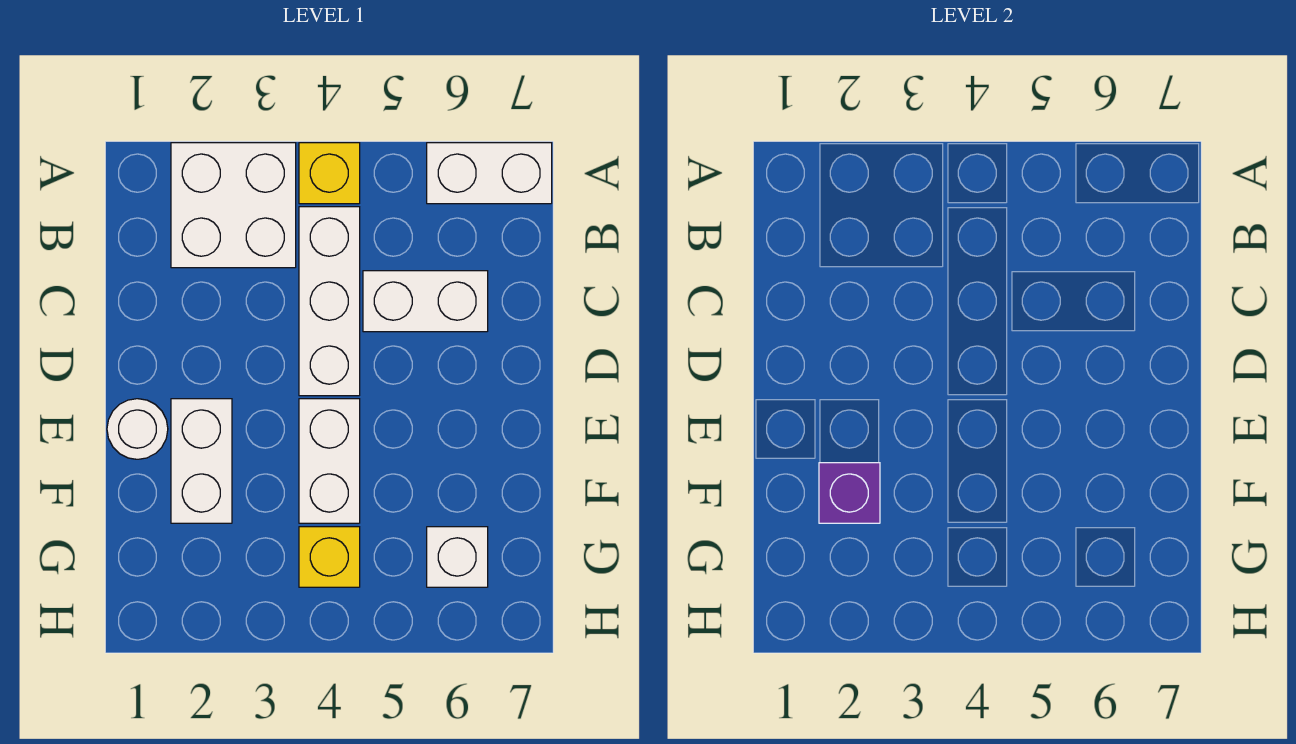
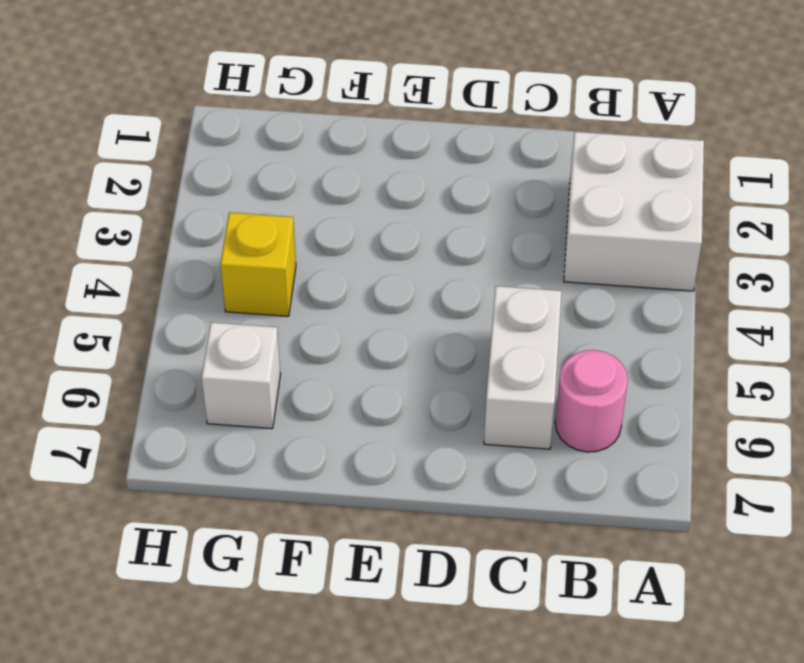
pink round brick B6 level 1 -> none
none -> yellow brick A4 level 1
none -> white brick A6:A7 level 1

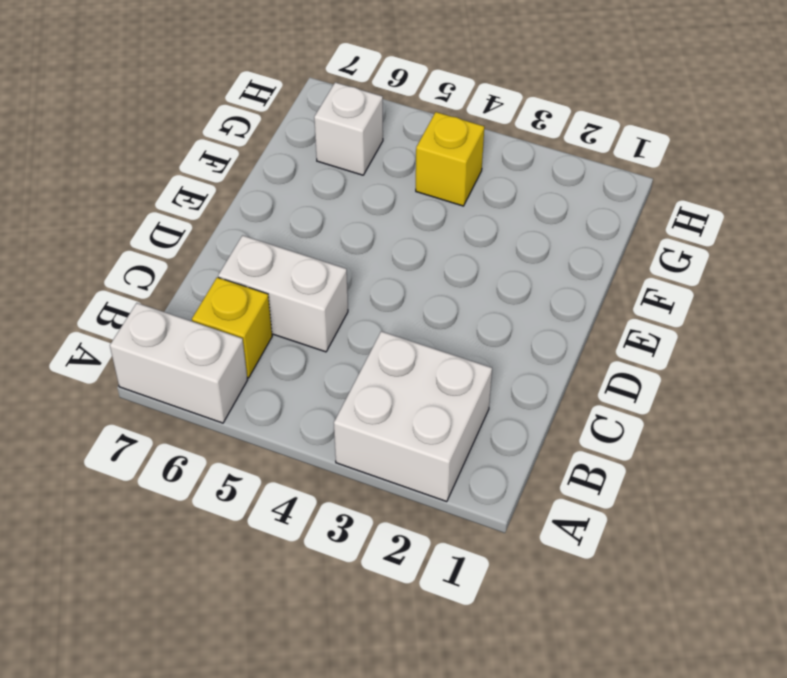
yellow brick B6 level 1 -> yellow brick A4 level 1
none -> white brick B4:D4 level 1
none -> white round brick E1 level 1

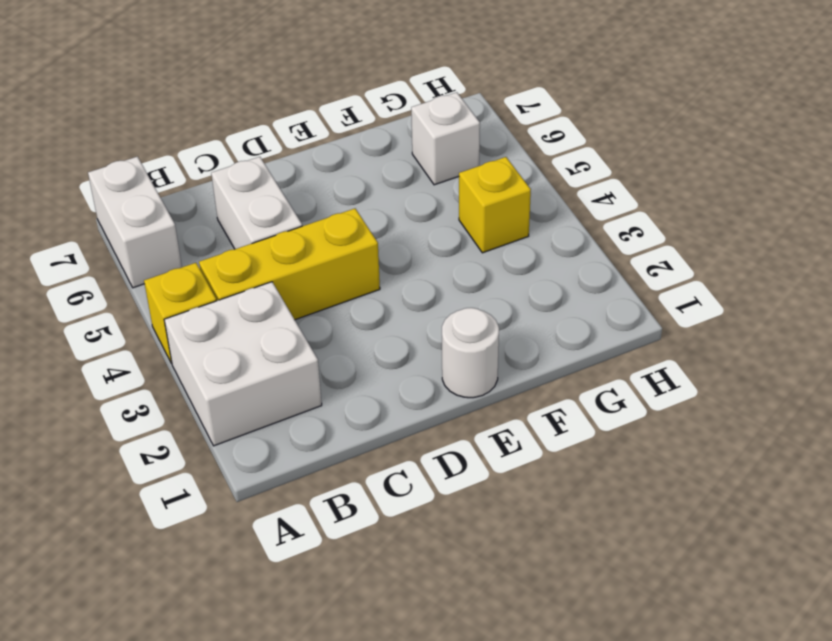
yellow brick B4:D4 level 1 -> white brick B4:D4 level 1
none -> white brick E2:F2 level 1
none -> white brick E4:F4 level 1

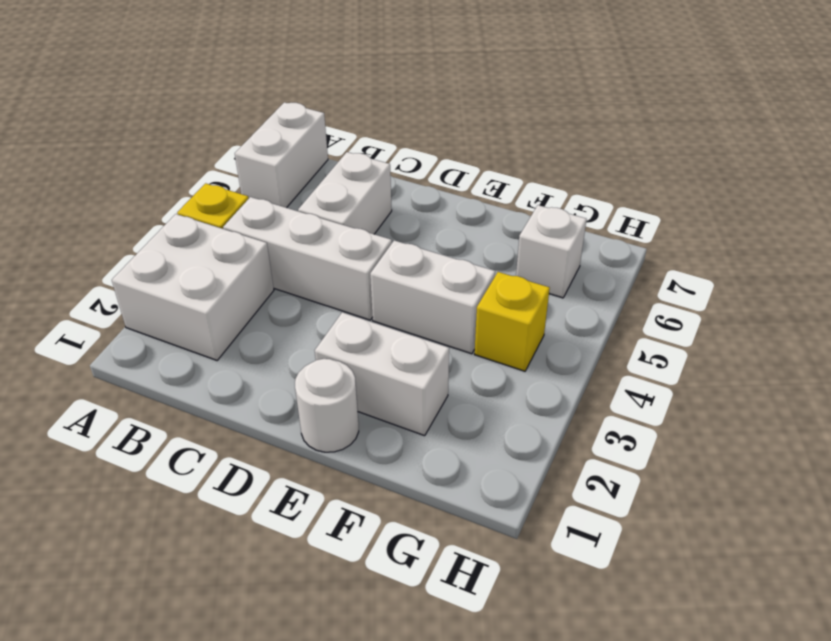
none -> purple brick F2 level 2

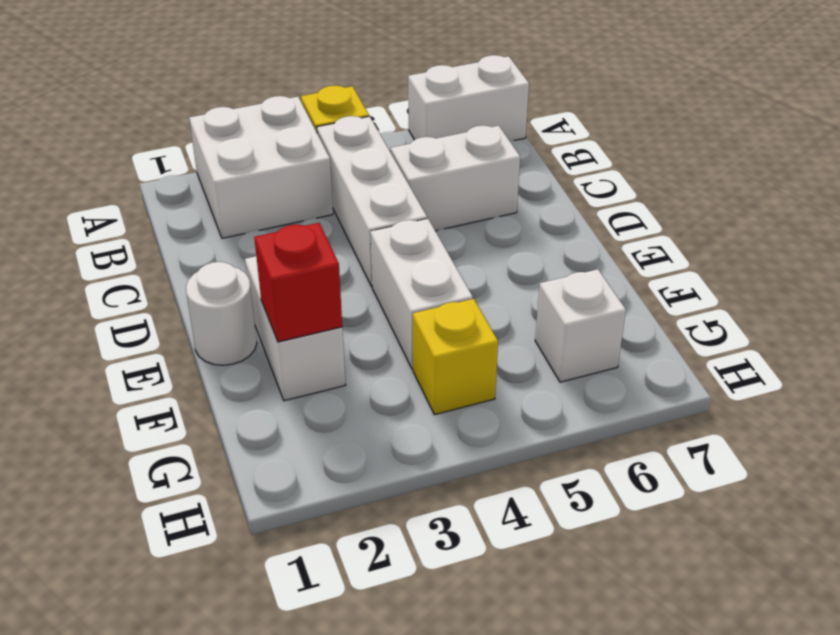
red brick F2 level 2 -> purple brick F2 level 2

